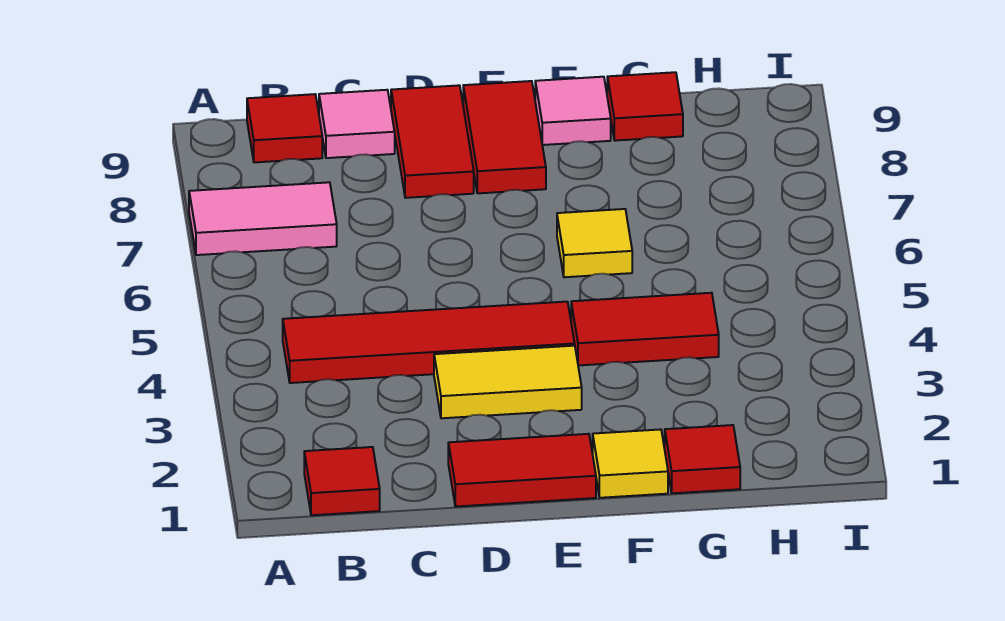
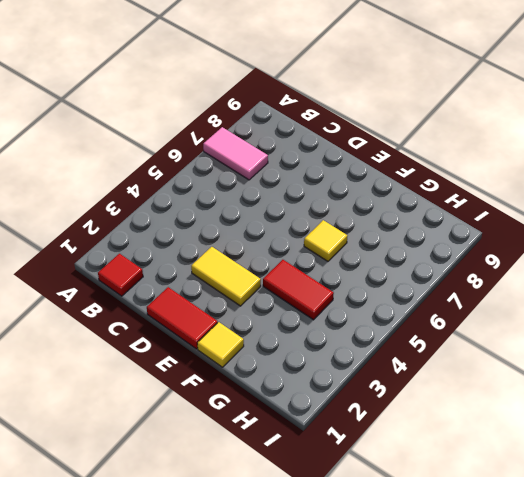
none -> red tile B4:E4 level 1
none -> red tile B9 level 1
none -> pink tile C9 level 1

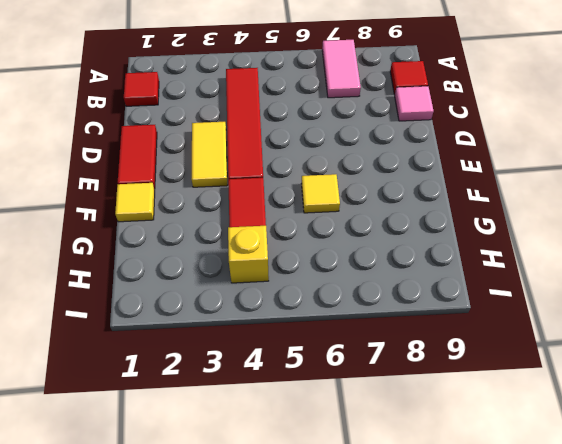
yellow brick H4 level 1 -> none
none -> red tile D8:D9 level 1
none -> red tile E8:E9 level 1
none -> pink tile F9 level 1

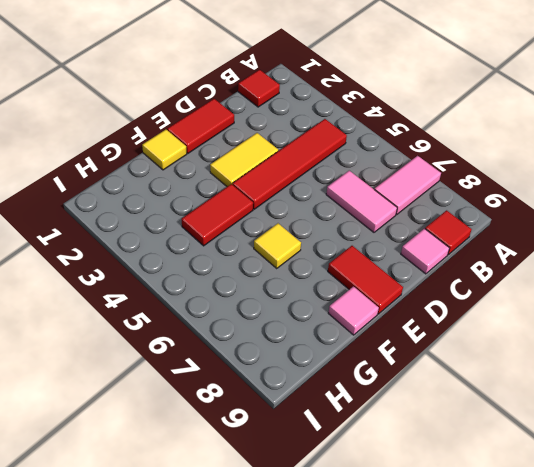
pink tile C6:C7 level 1 -> none
none -> red tile D8:D9 level 1
none -> red tile G1 level 1
none -> red tile G9 level 1

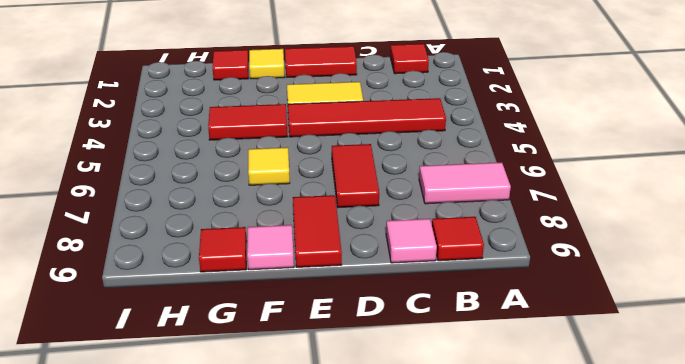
red tile D6:D7 level 1 -> red tile D8:D9 level 1

